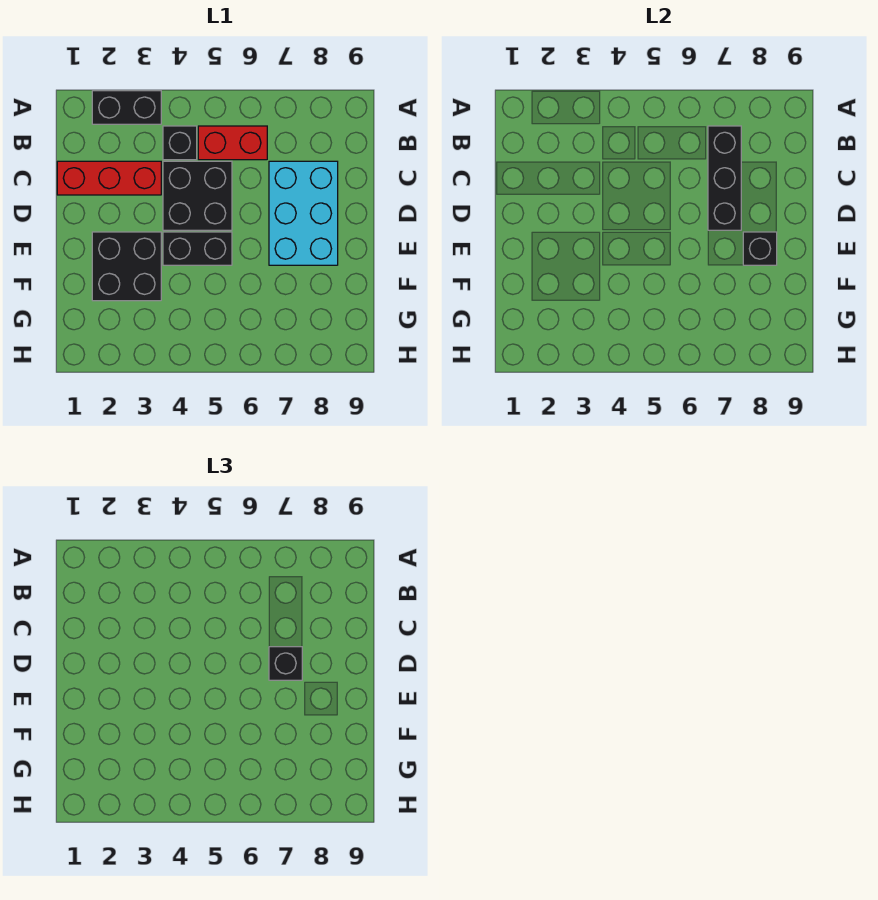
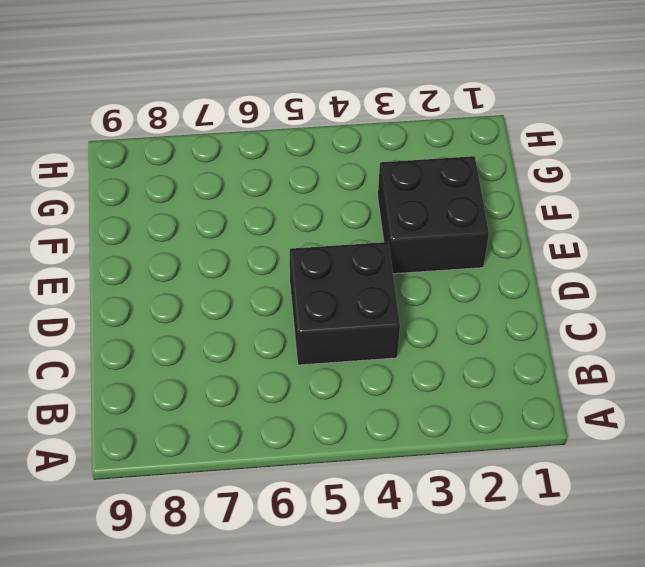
none -> black brick A2:A3 level 1
none -> black brick B4 level 1

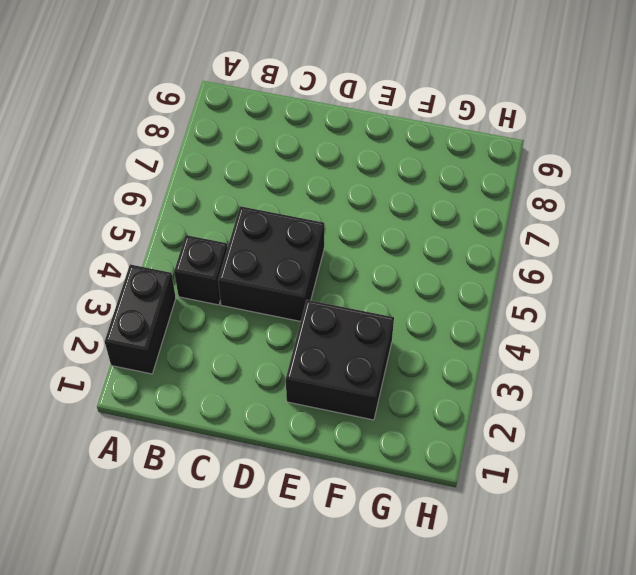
none -> red brick B5:B6 level 1
none -> red brick C1:C3 level 1

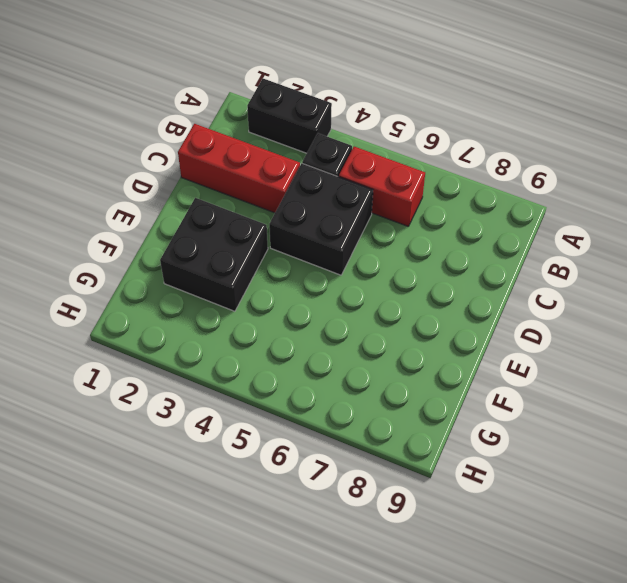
none -> cyan brick C7:E8 level 1
none -> black brick E4:E5 level 1

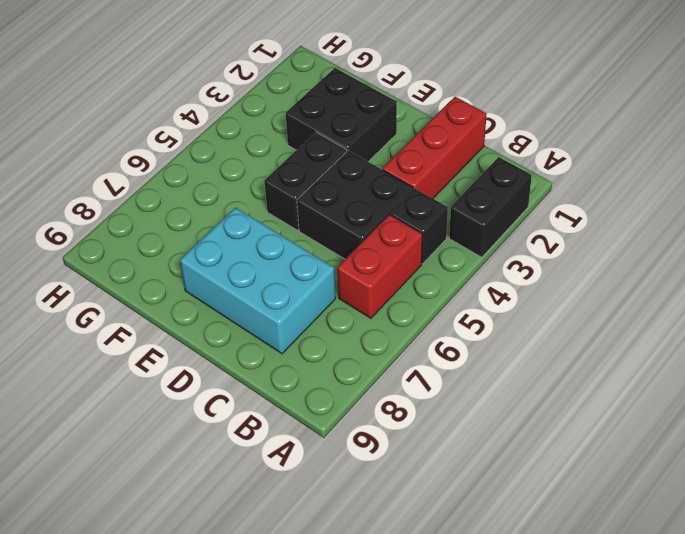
none -> black brick B7:D7 level 2
none -> black brick E8 level 2

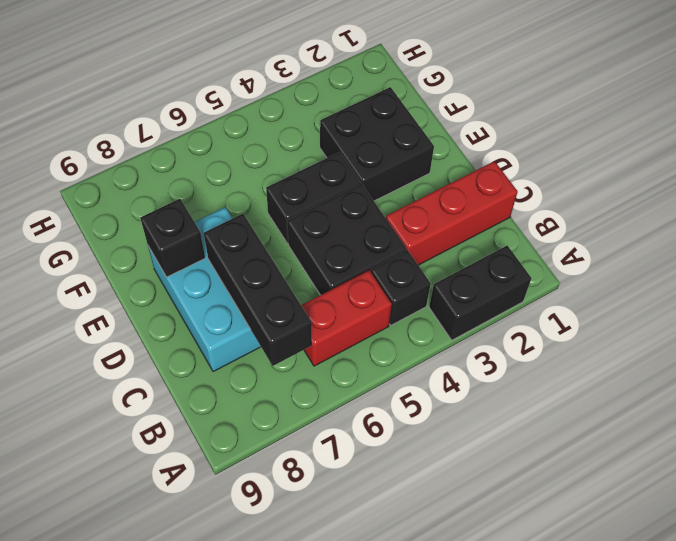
none -> black brick D7 level 3

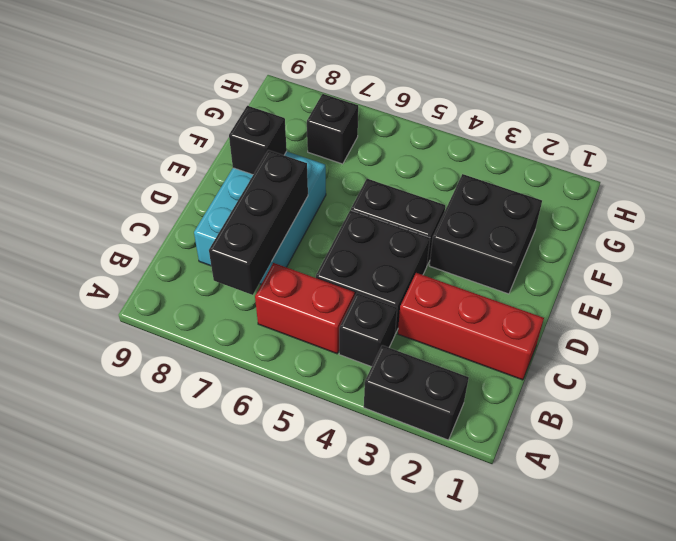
black brick G7 level 1 -> black brick D7 level 3

